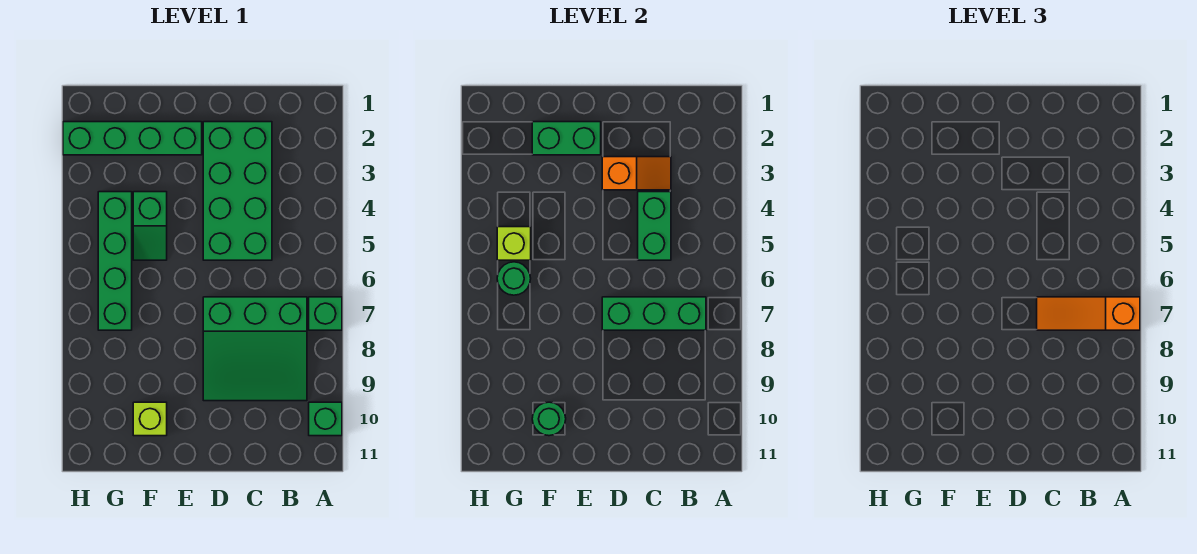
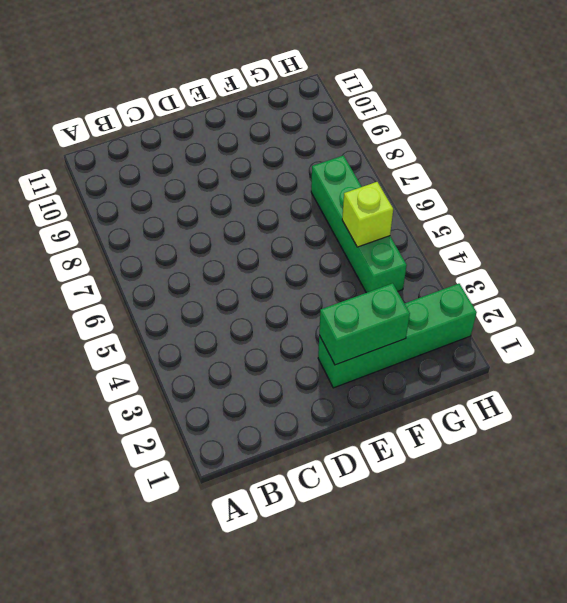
none -> green brick A7 level 1
none -> green brick A10 level 1
none -> green slope B7:D9 level 1 top 7

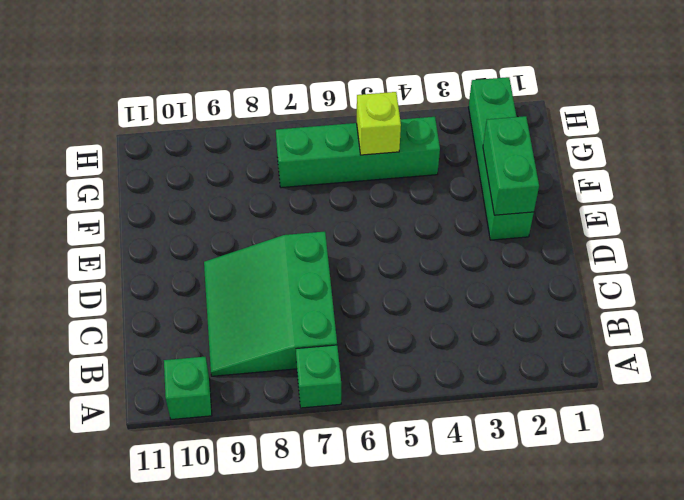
none -> green brick C2:D5 level 1
none -> green slope F4:F5 level 1 top 4
none -> lime brick F10 level 1

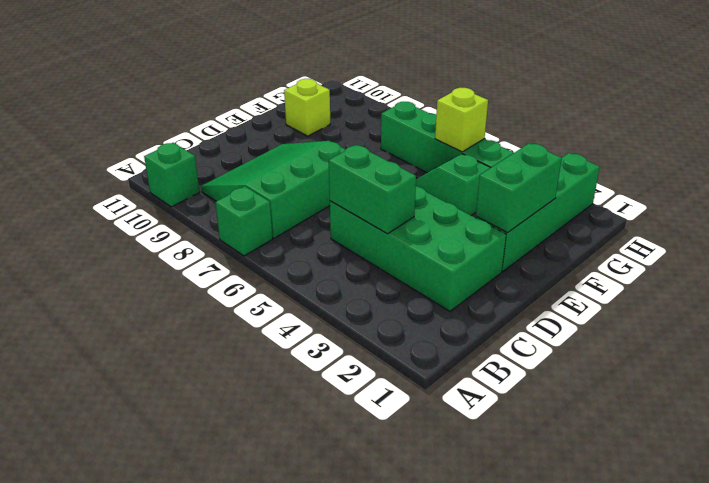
none -> green brick B7:D7 level 2
none -> orange slope C3:D3 level 2 top D
none -> green round brick F10 level 2

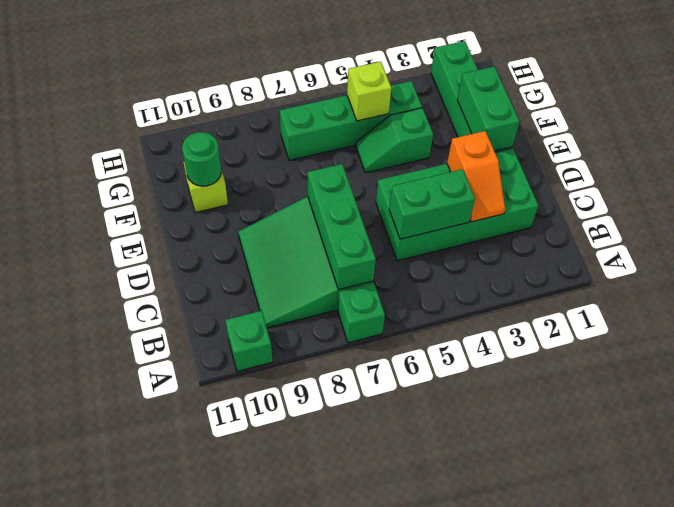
none -> green round brick G6 level 2
none -> orange slope A7:C7 level 3 top A

